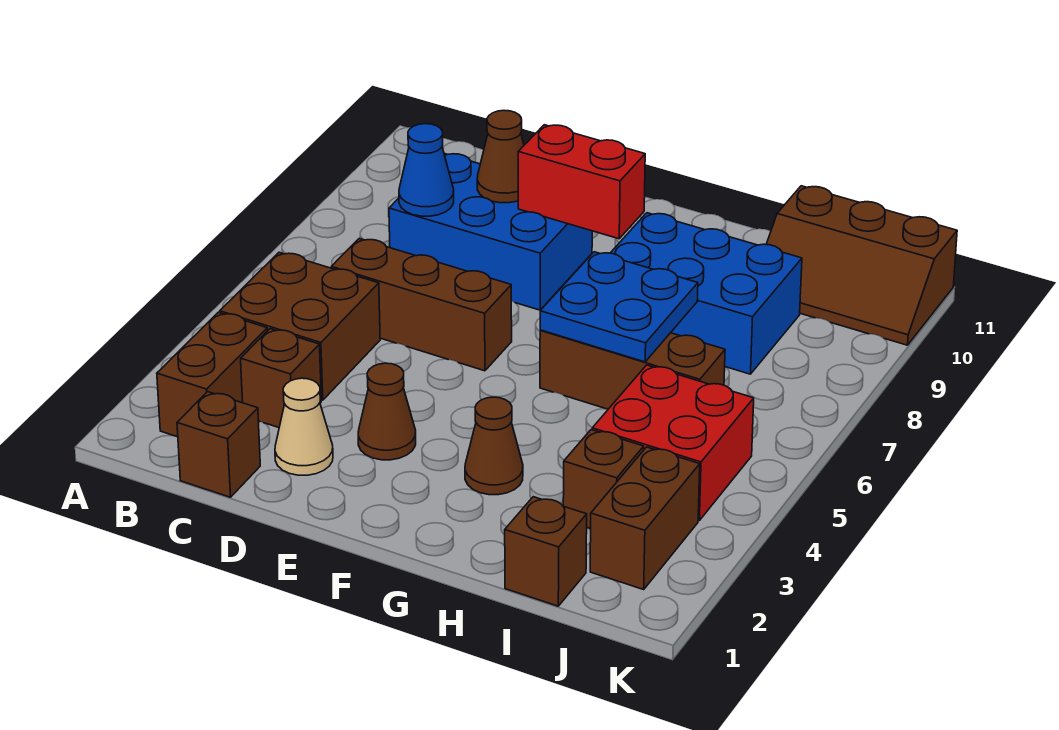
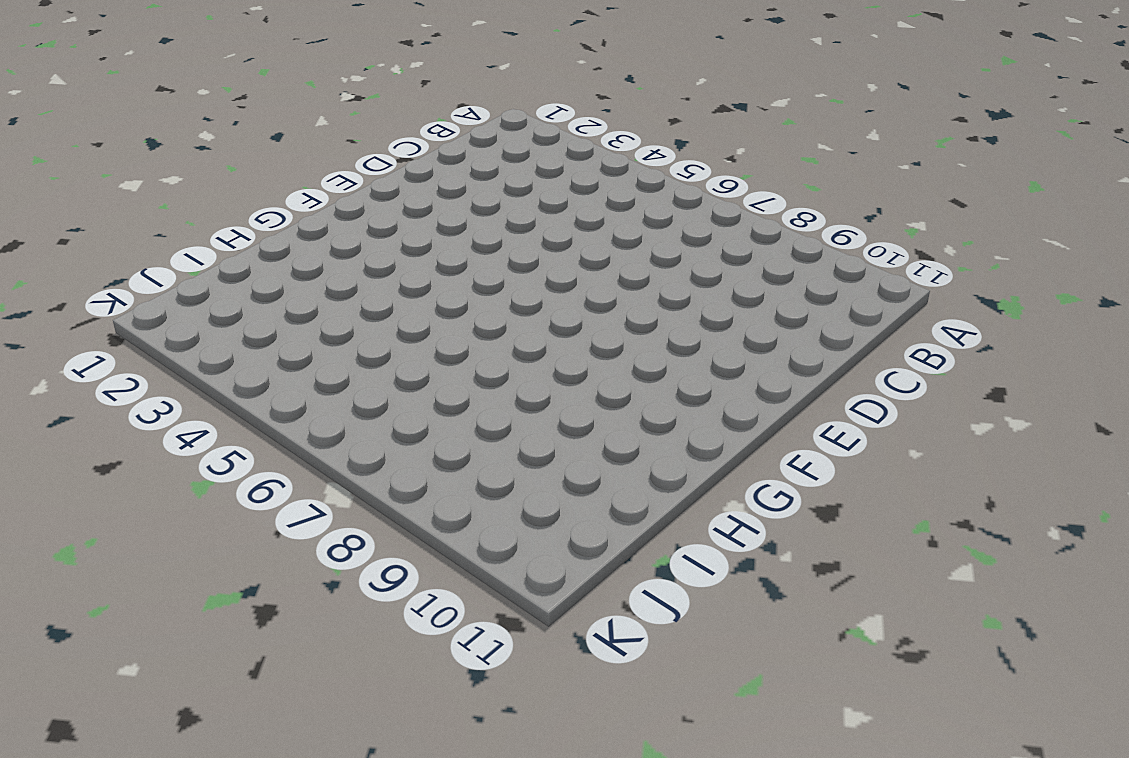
none -> brown brick B2:B3 level 1
none -> brown brick B4:C5 level 1
none -> brown brick C1 level 1

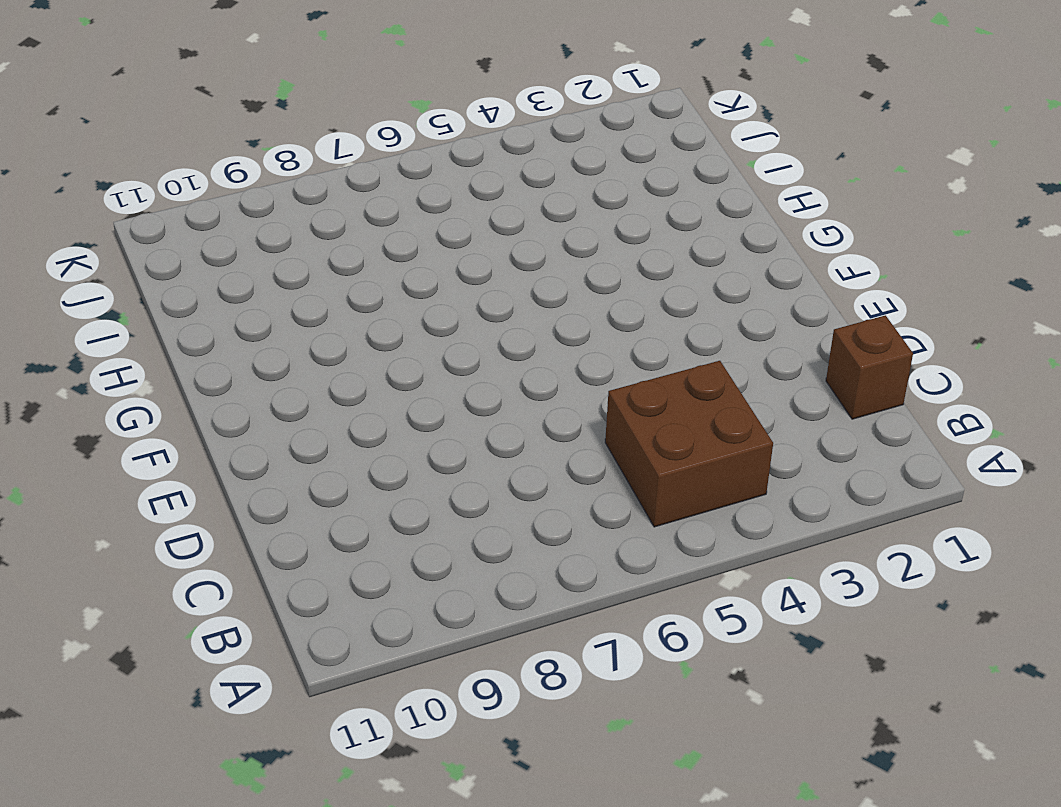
none -> brown brick B2:B3 level 1
none -> brown brick C3 level 1
none -> brown brick C6:E6 level 1

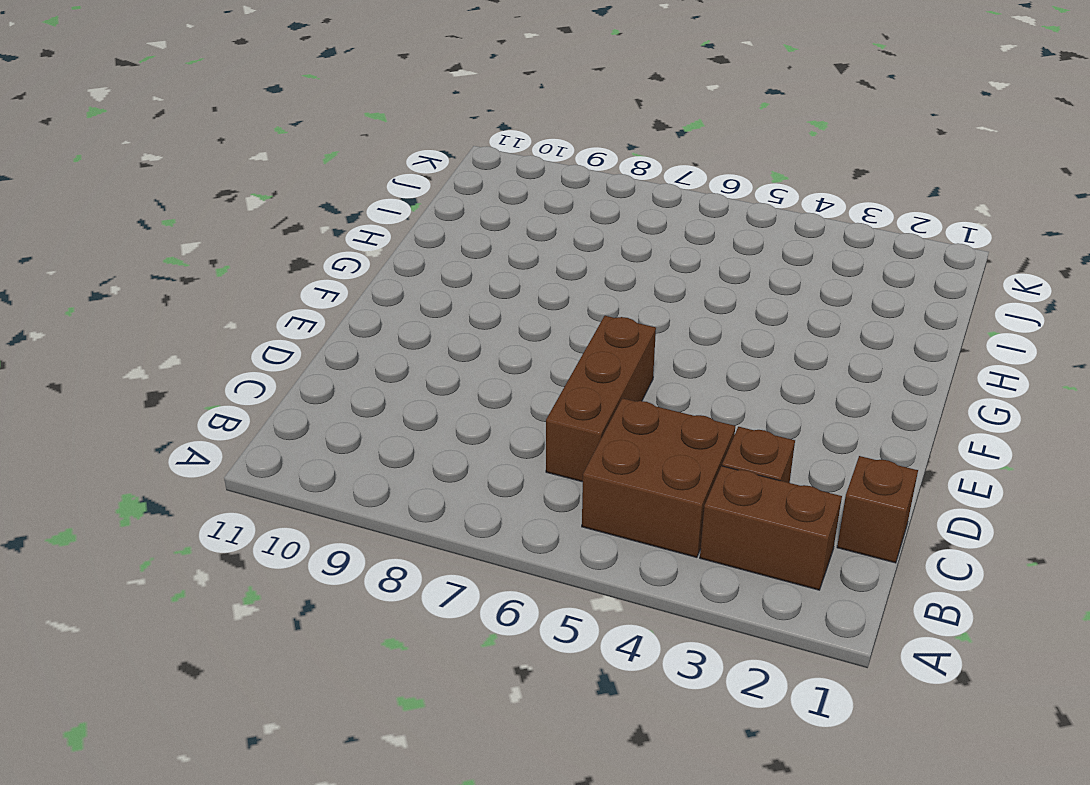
none -> blue brick C8:E9 level 1
none -> tan cone D2 level 1
none -> brown cone E3 level 1

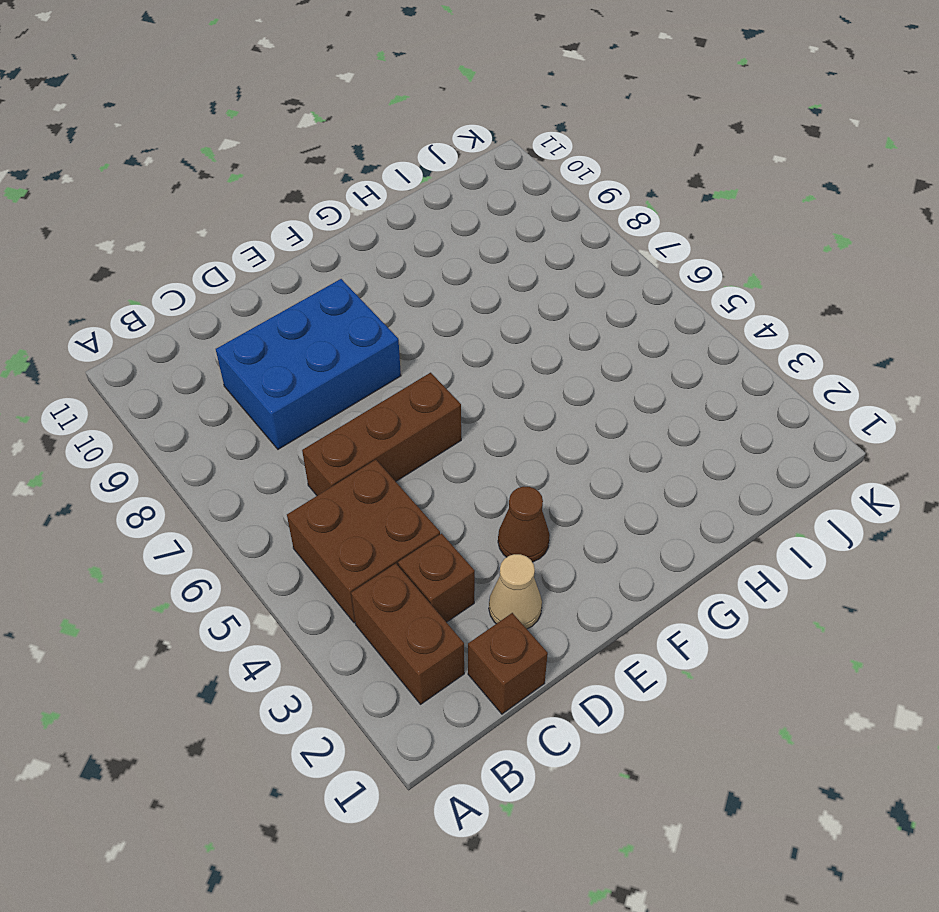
none -> brown cone G3 level 1
none -> brown brick G6:I6 level 1
none -> blue brick G8:I9 level 1

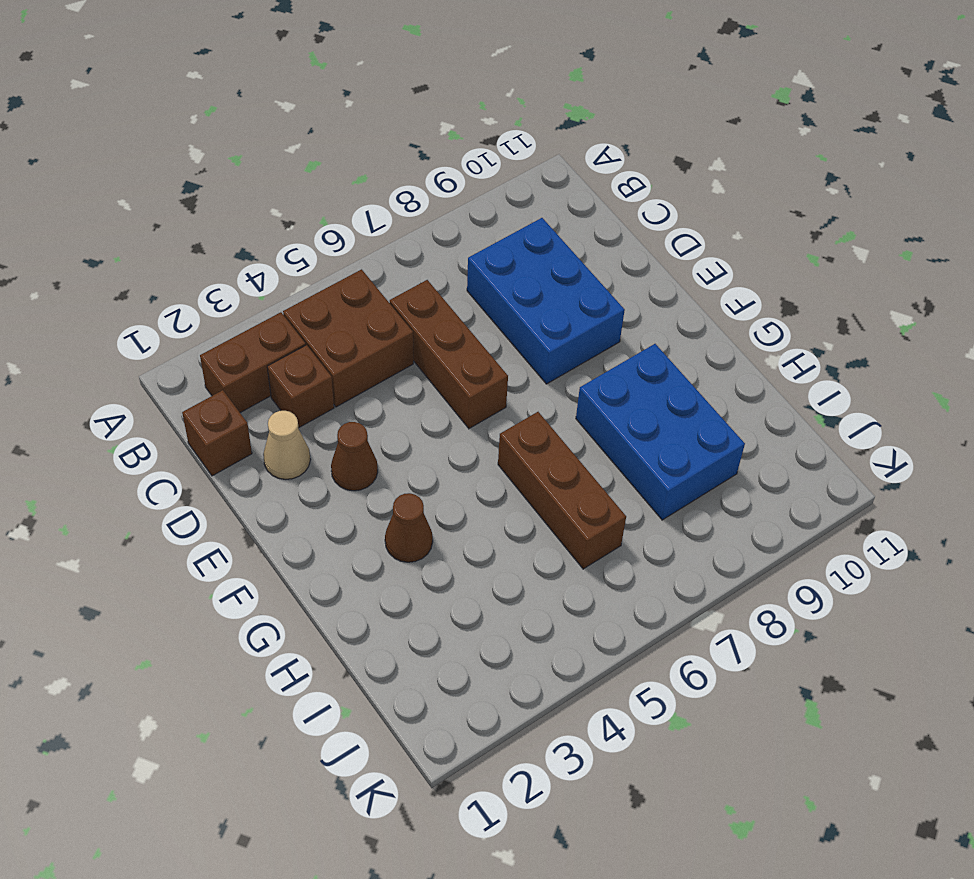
none -> brown brick I1 level 1
none -> brown brick I3 level 1
none -> red brick I4:J5 level 1

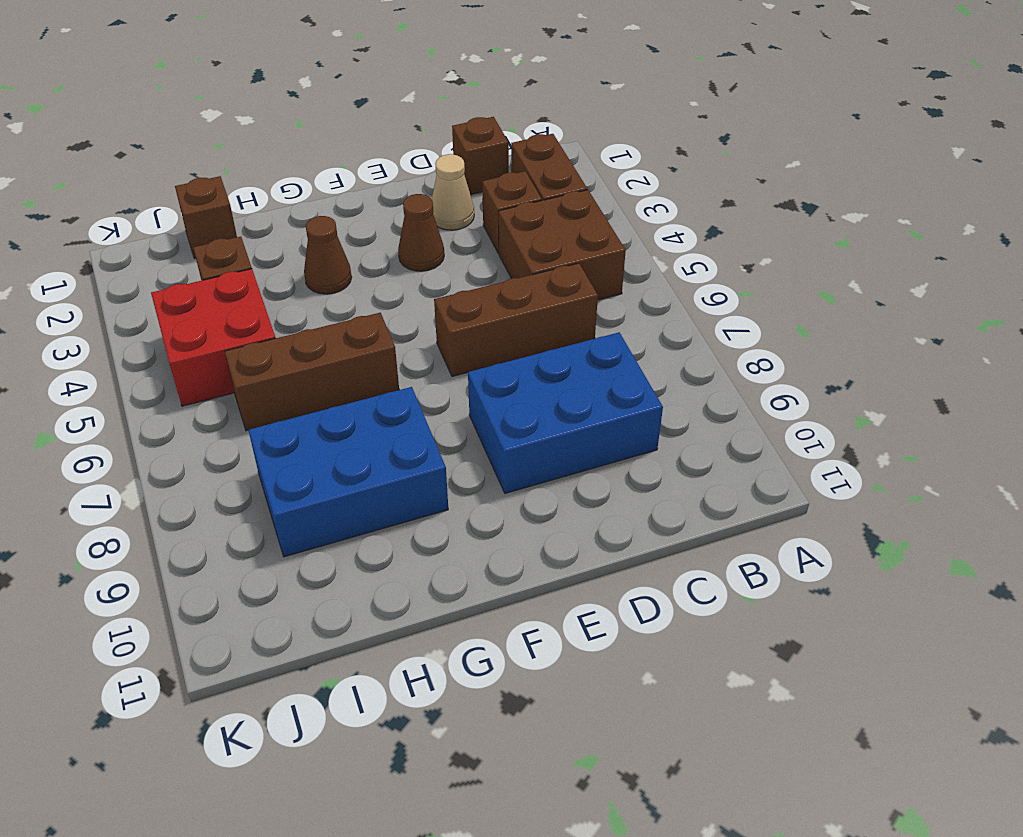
none -> brown slope I10:K11 level 1 top 11
none -> brown brick J2:J3 level 1
none -> blue cone C8 level 2

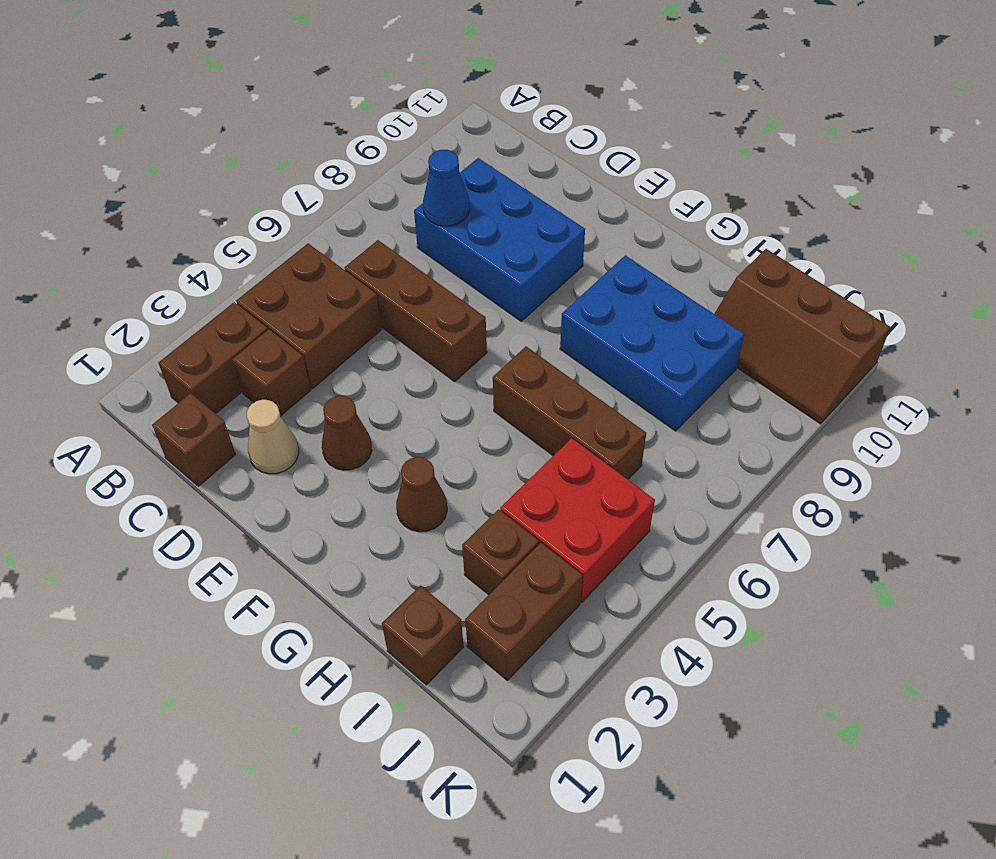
none -> brown cone D9 level 2
none -> red brick E9:F9 level 2
none -> blue plate G6:H7 level 2

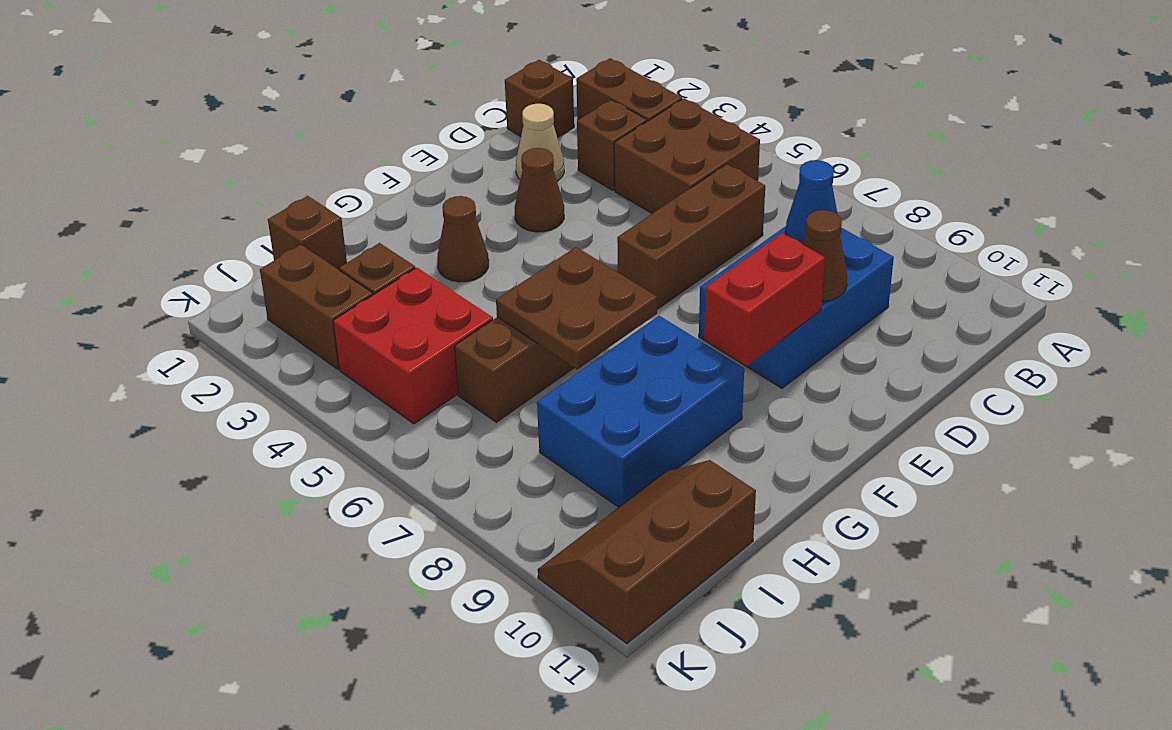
brown plate G6:H7 level 2 -> blue plate G6:H7 level 2

